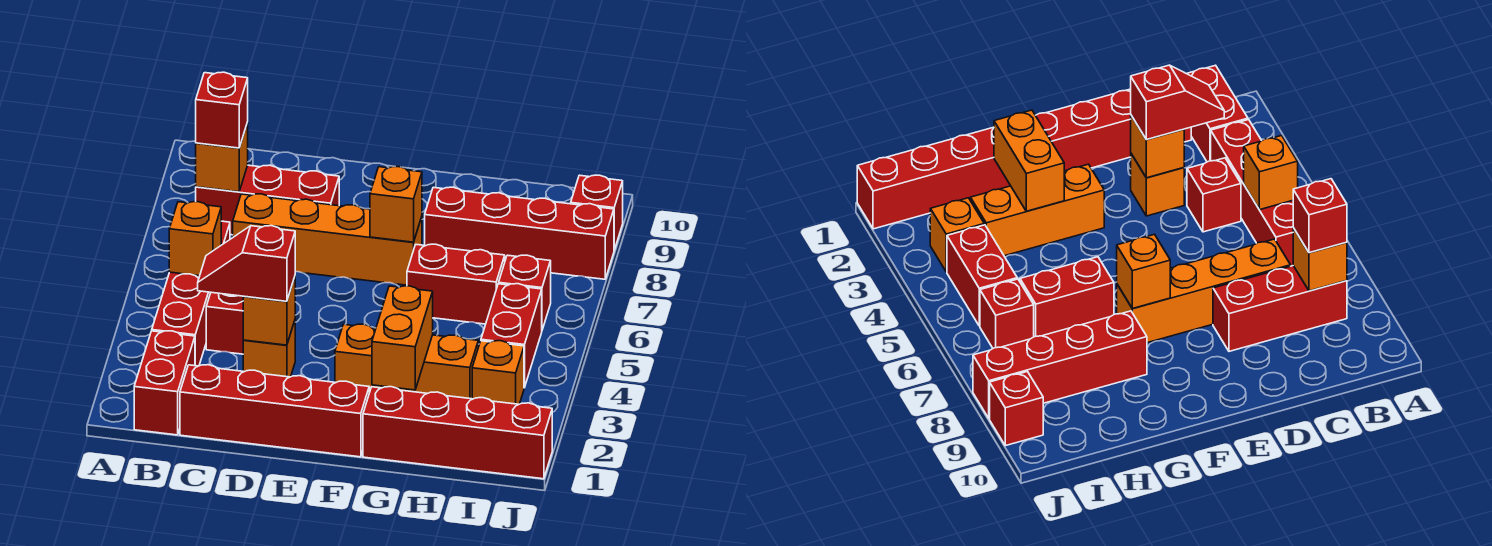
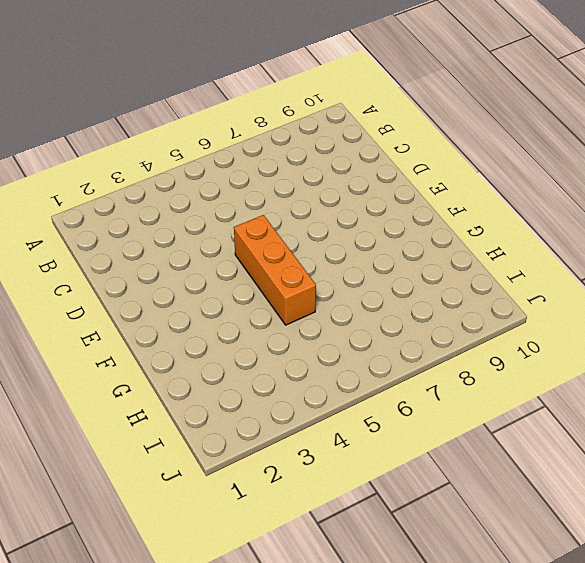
orange brick E5:G5 level 1 -> orange brick F3:H3 level 1
none -> red brick B1:B2 level 1
none -> red brick B3:B6 level 1
none -> red brick B8:D8 level 1

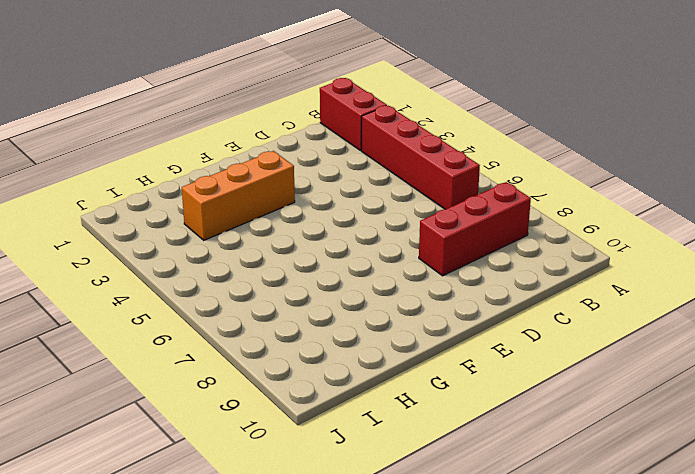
none -> red brick C1:F1 level 1
none -> red brick C4 level 1
none -> orange brick C7:F7 level 1

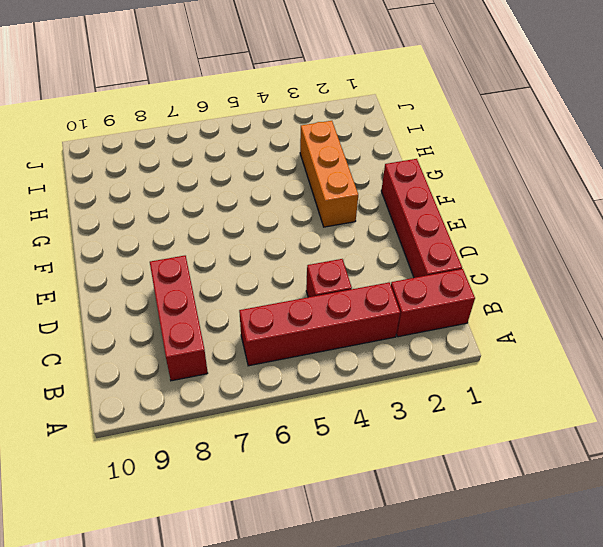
none -> orange brick C7:F7 level 1
none -> orange brick D3 level 1
none -> red brick G1:J1 level 1

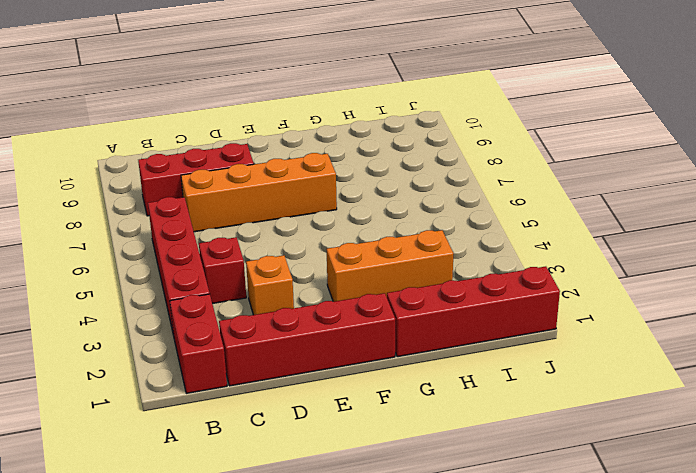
none -> red brick G6:H6 level 1
none -> red brick G8:J8 level 1
none -> orange brick I3 level 1

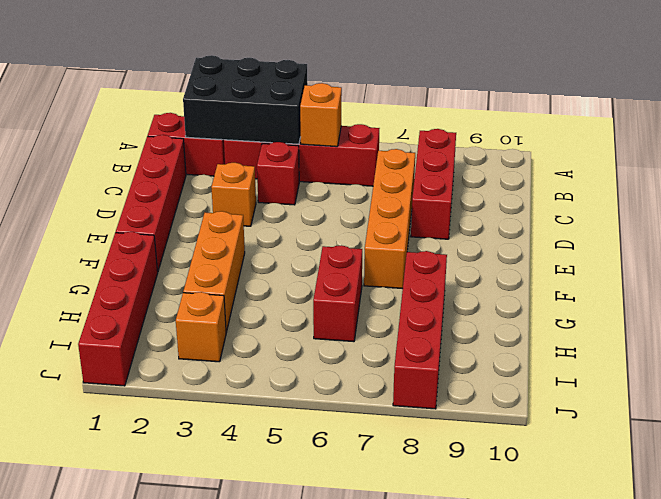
black brick A2:B4 level 2 -> none
none -> red brick I4:I5 level 1
none -> red brick I6 level 1
none -> red brick J9 level 1

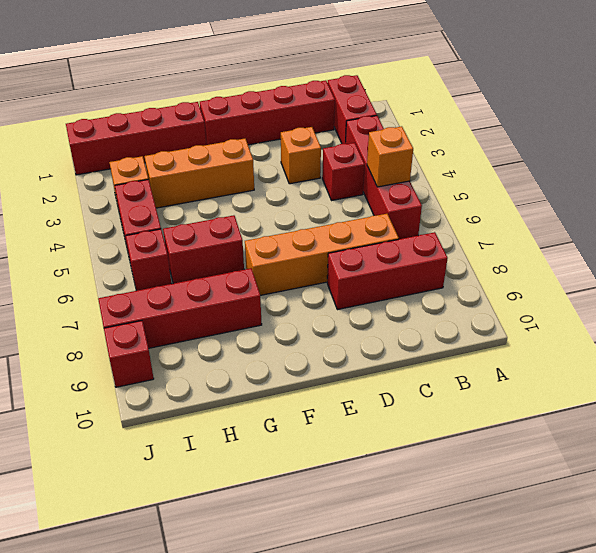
none -> orange brick B8 level 2
none -> orange brick D3 level 2
none -> orange brick F7 level 2

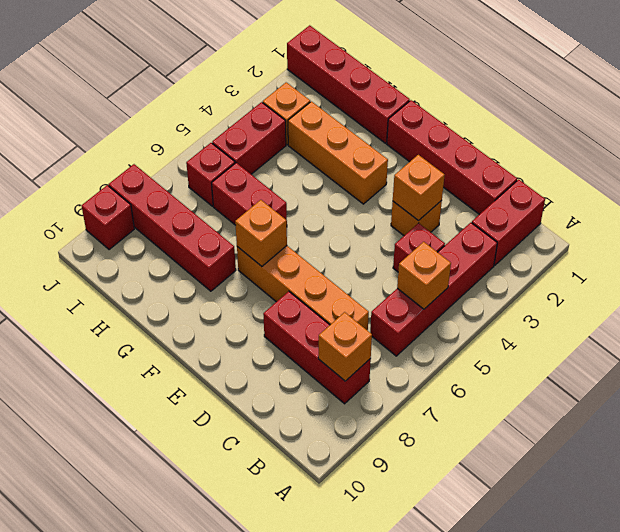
none -> orange brick G2:G3 level 2
none -> red brick B8 level 3
none -> red slope C3:D3 level 3 top D

